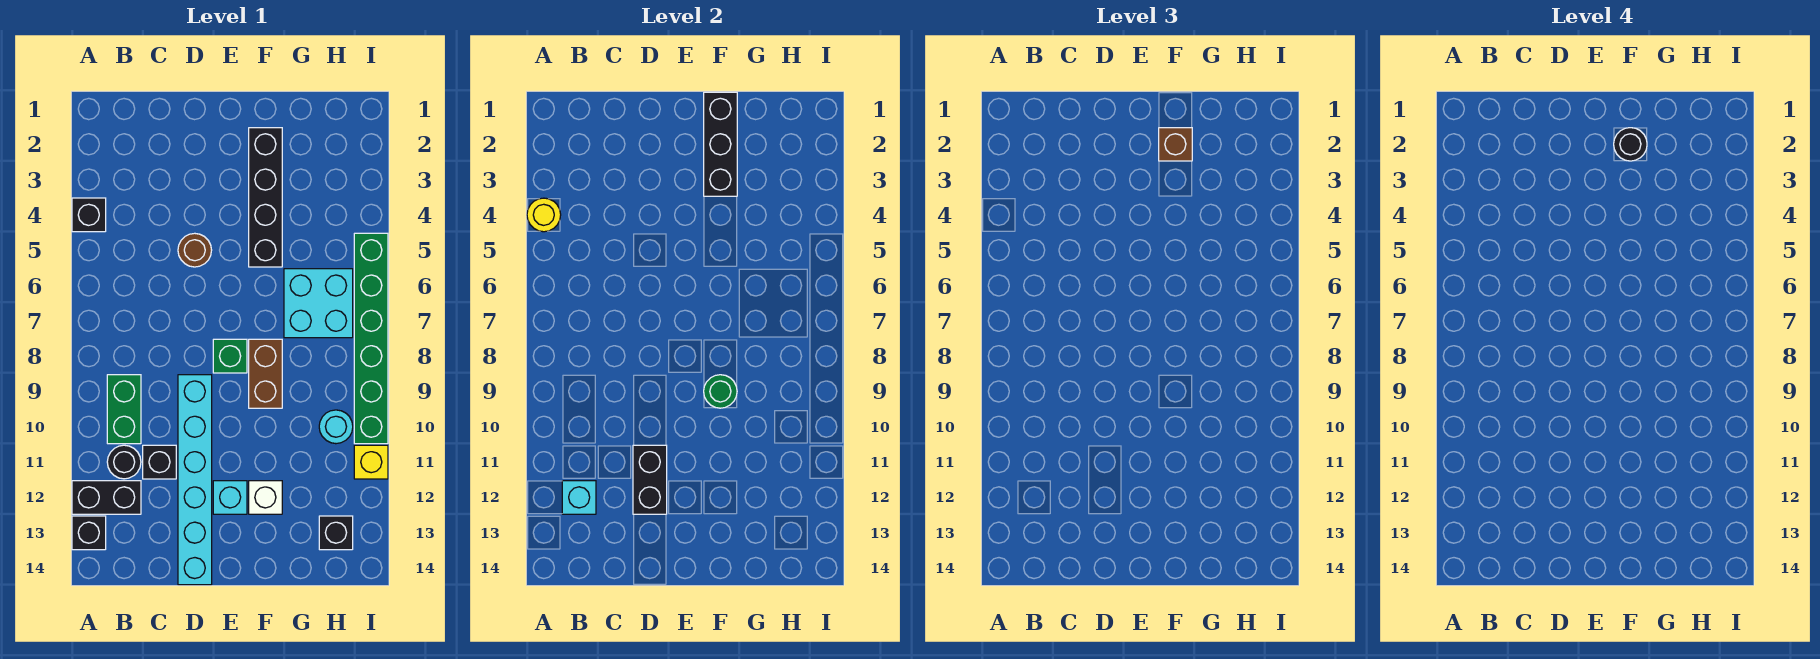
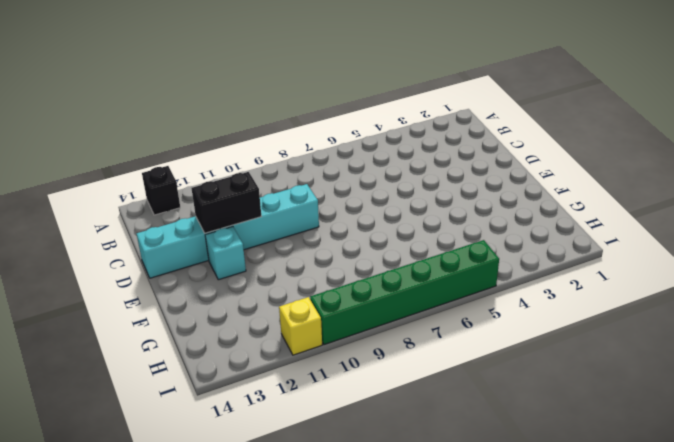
none -> black brick A4 level 1
none -> black brick A12:B12 level 1
none -> green brick B9:B10 level 1

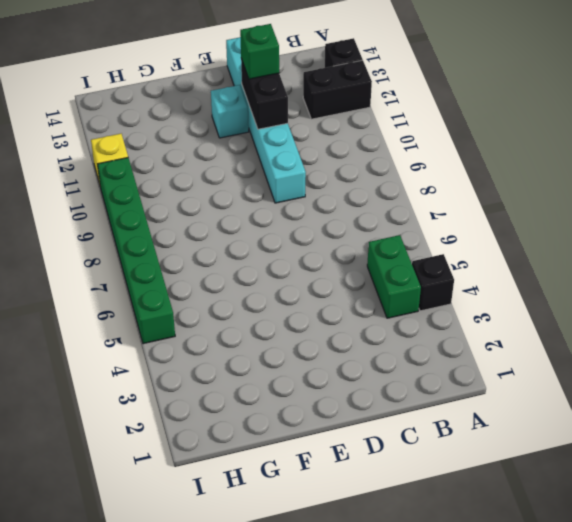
green brick B4:B5 level 1 -> green brick B9:B10 level 1
green brick D12 level 3 -> green brick E8 level 1
none -> black round brick B11 level 1
none -> black brick C11 level 1
none -> brown round brick D5 level 1

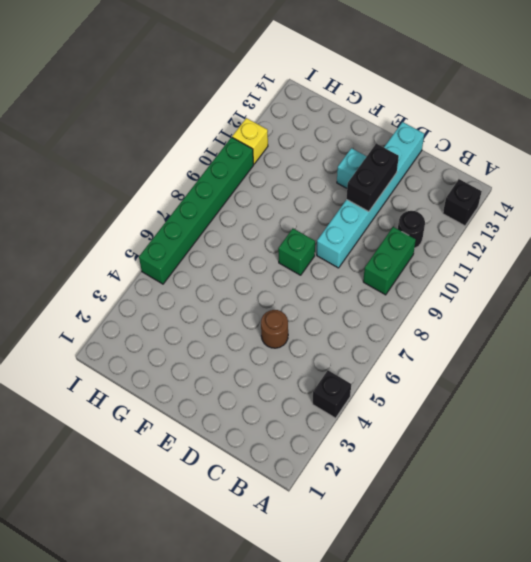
none -> black brick A12:B12 level 1
none -> black brick C11 level 1
none -> black brick F2:F5 level 1

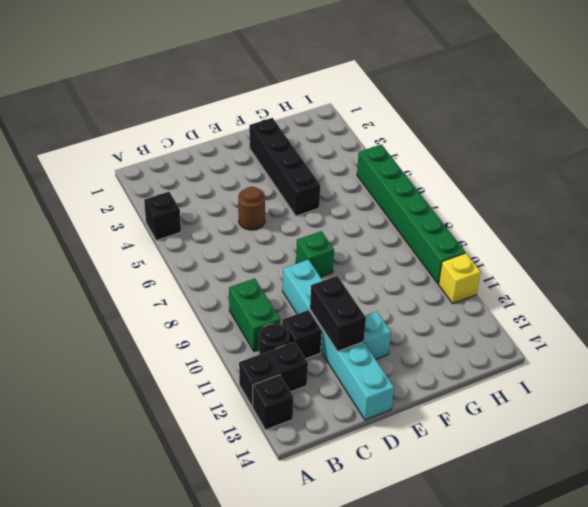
none -> brown brick F8:F9 level 1
none -> white brick F12 level 1
none -> cyan brick G6:H7 level 1

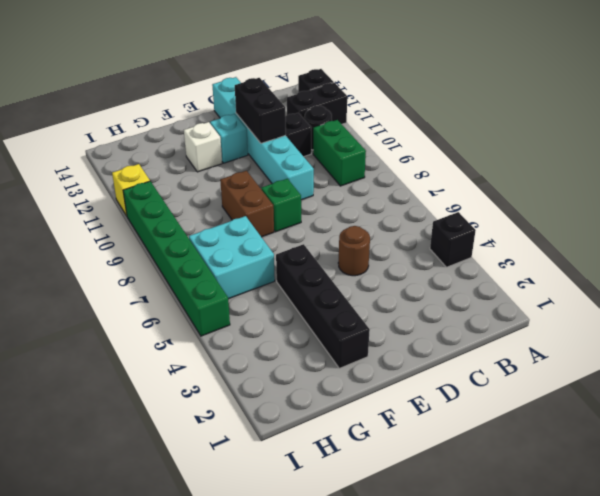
none -> cyan round brick H10 level 1
none -> black brick H13 level 1
none -> yellow round brick A4 level 2

